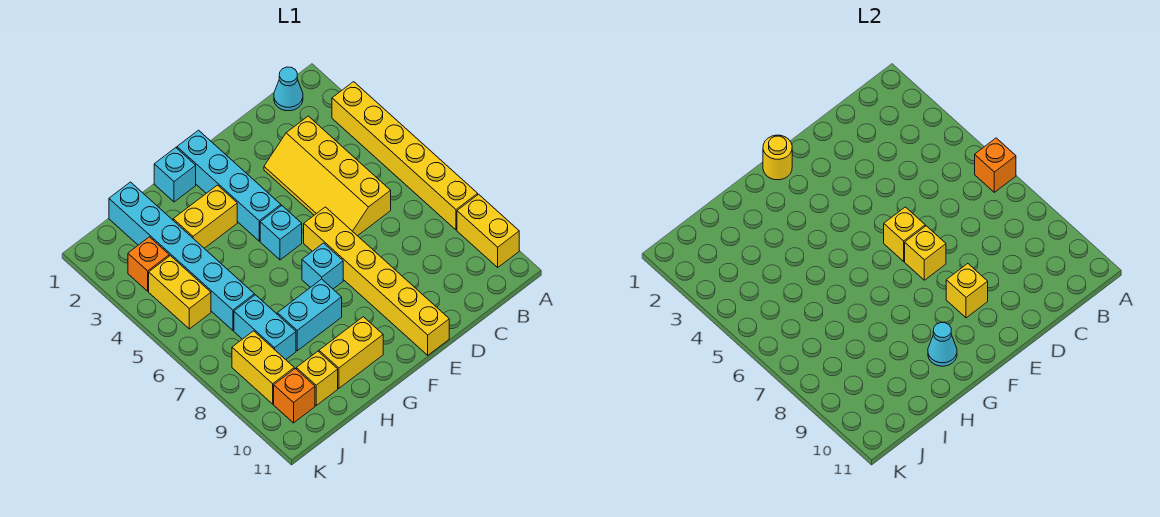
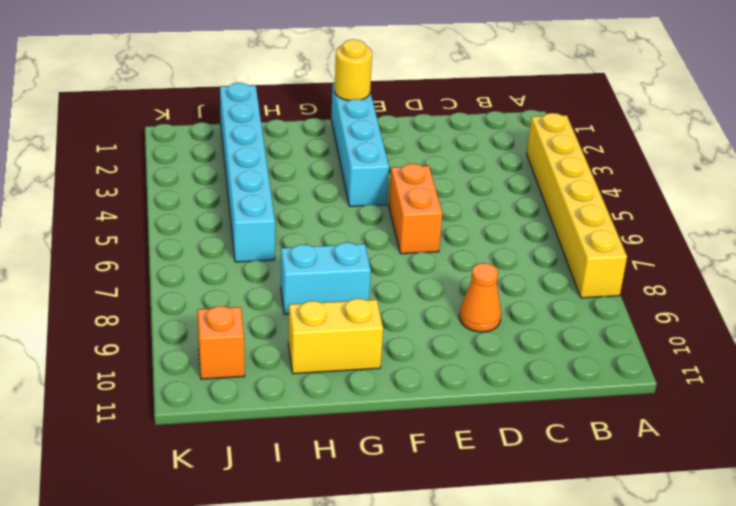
orange cone D9 level 1 -> none
orange brick E5:E6 level 1 -> yellow brick E6:E11 level 1
none -> yellow brick A9:A10 level 1
none -> cyan cone B1 level 1
none -> yellow slope C3:D6 level 1 top C

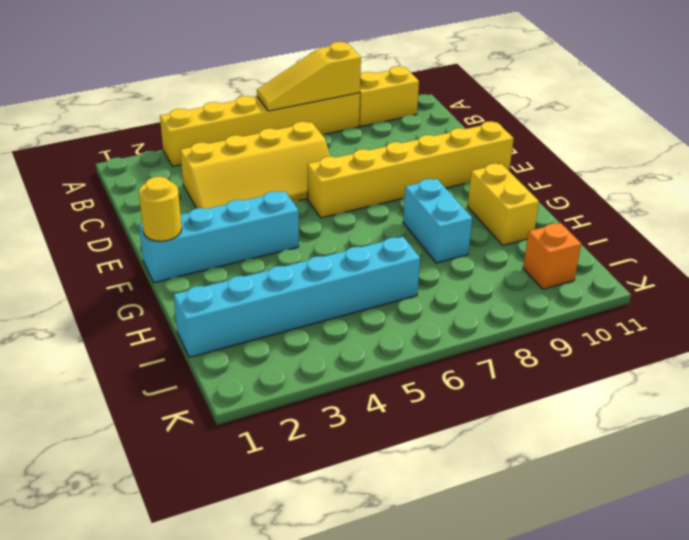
yellow slope A6:A8 level 2 top 8 -> orange brick A6 level 2
none -> cyan cone B1 level 1
none -> cyan brick F5 level 1
none -> cyan brick F7 level 1

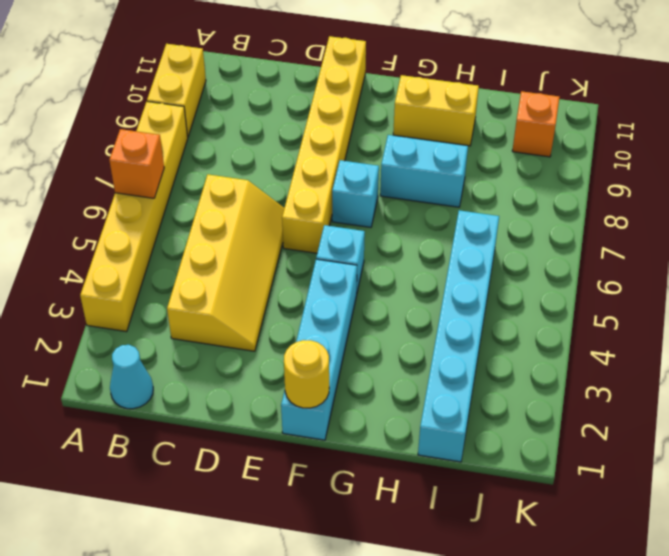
none -> cyan brick G1 level 1
none -> yellow brick G3:H3 level 1
none -> cyan brick I7:I8 level 1

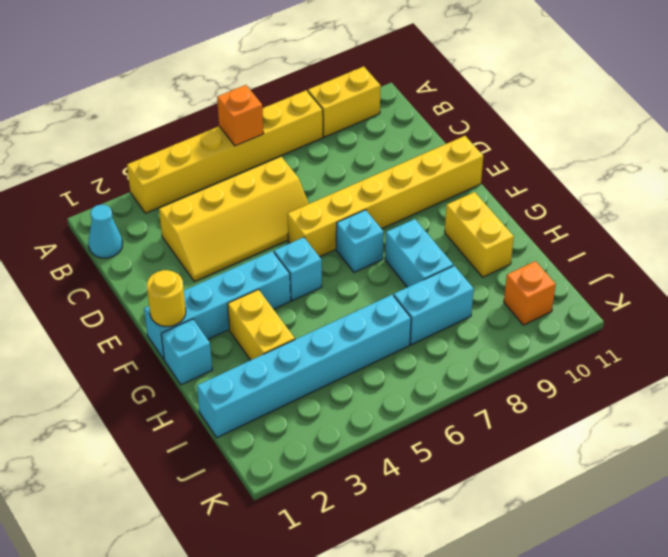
none -> yellow brick I10 level 1
none -> orange brick J3 level 1
none -> yellow brick J4:J5 level 1

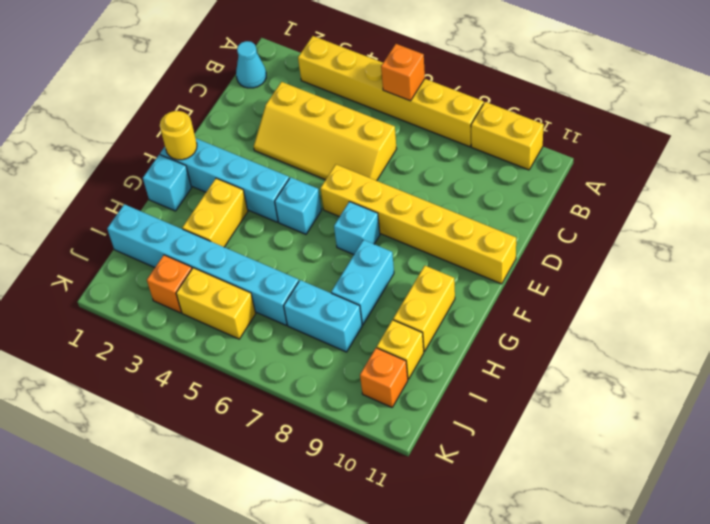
none -> yellow brick J8:J9 level 1
none -> yellow brick E6 level 2
none -> yellow brick E7 level 2

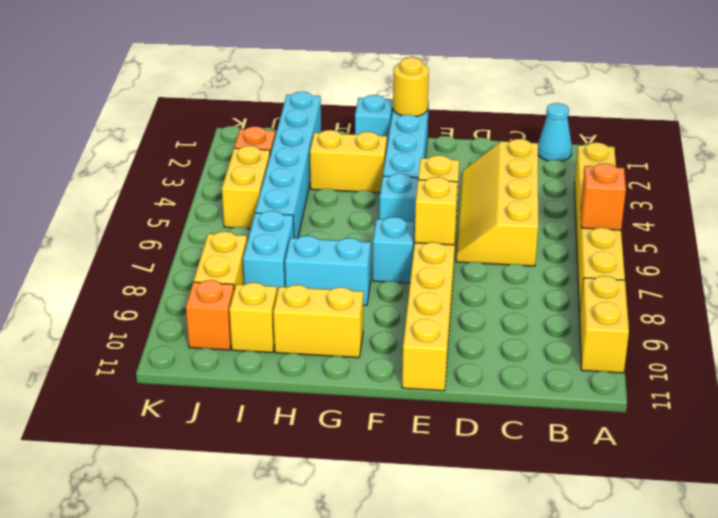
none -> yellow brick E9 level 2
none -> cyan cone G10 level 2

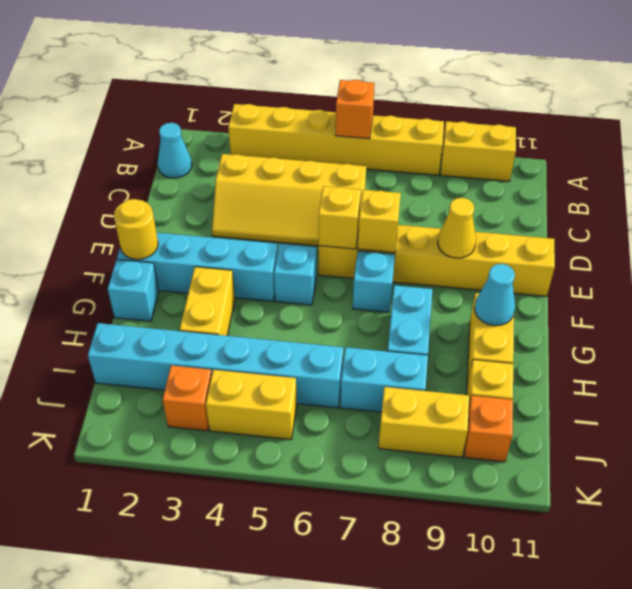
yellow cone E9 level 2 -> yellow brick E9 level 2

